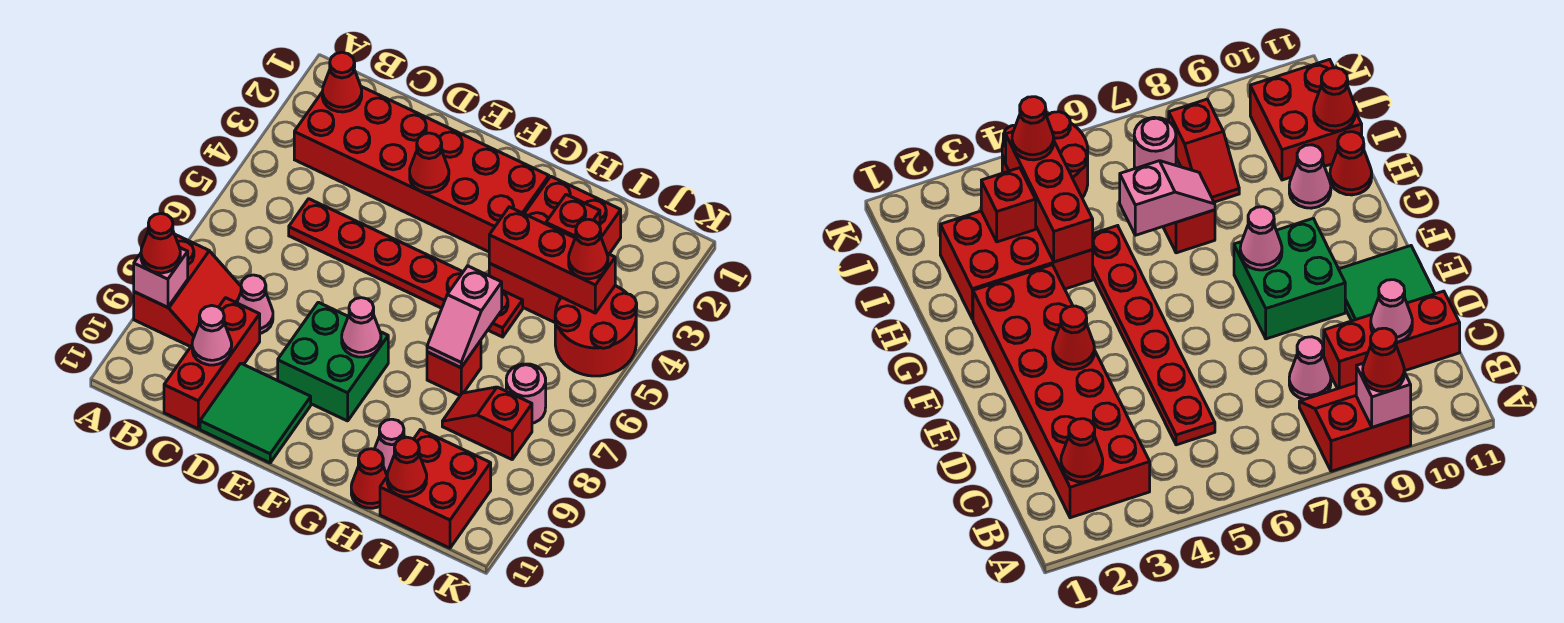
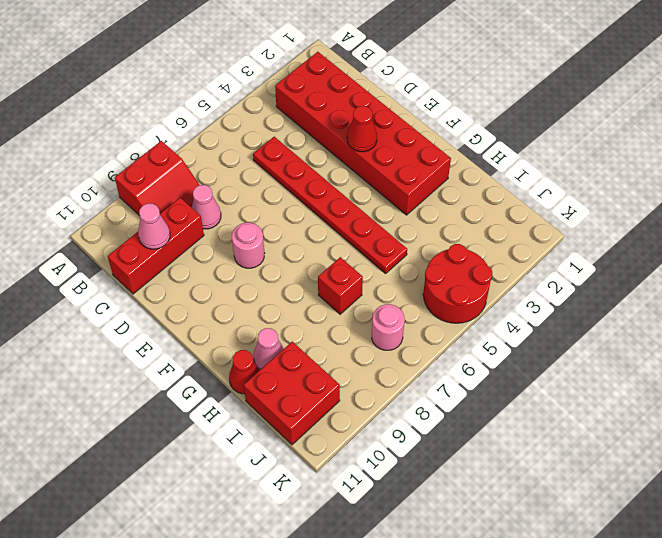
pink round brick E8 level 1 -> green brick E8:F9 level 1
none -> green tile D10:E11 level 1
none -> red brick H2:I4 level 1
none -> red slope I8:J8 level 1 top J

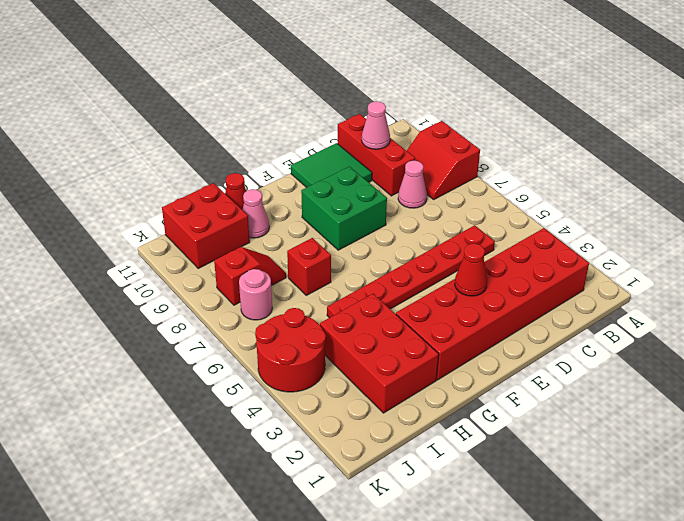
none -> pink brick A9 level 2
none -> red cone B2 level 2
none -> pink cone F8 level 2

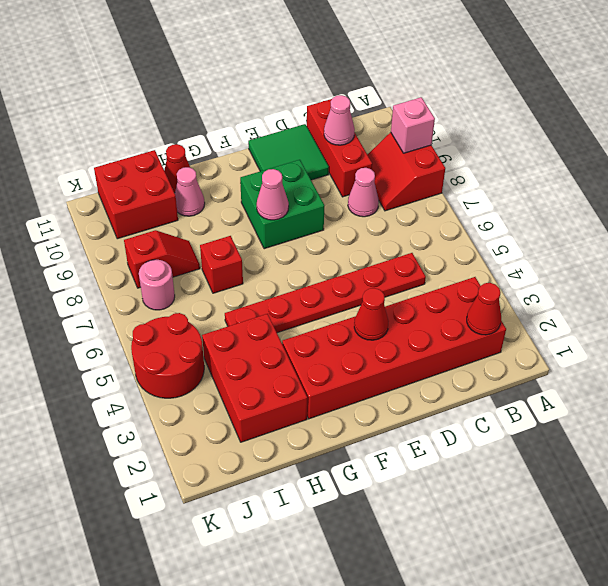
none -> red brick H4:J4 level 2
none -> pink slope H6:H7 level 2 top 6
none -> red brick I3 level 2

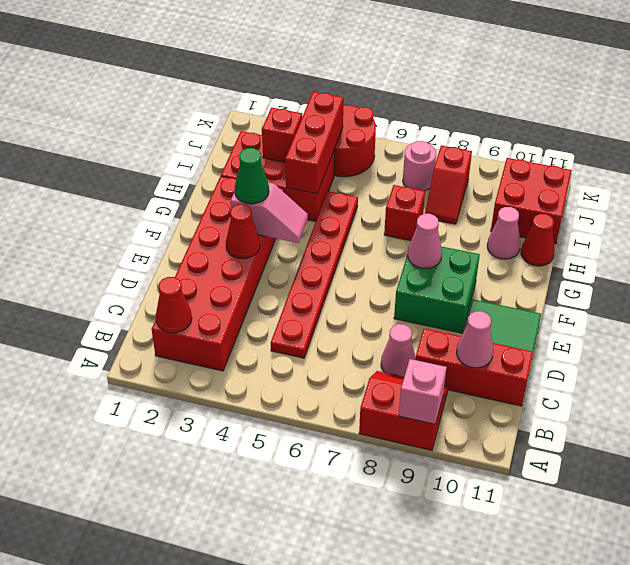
pink slope F3:F4 level 2 top 3 -> pink slope H6:H7 level 2 top 6
green cone F3 level 3 -> none
none -> red cone I11 level 2
none -> red cone A9 level 3
none -> red cone J4 level 3

